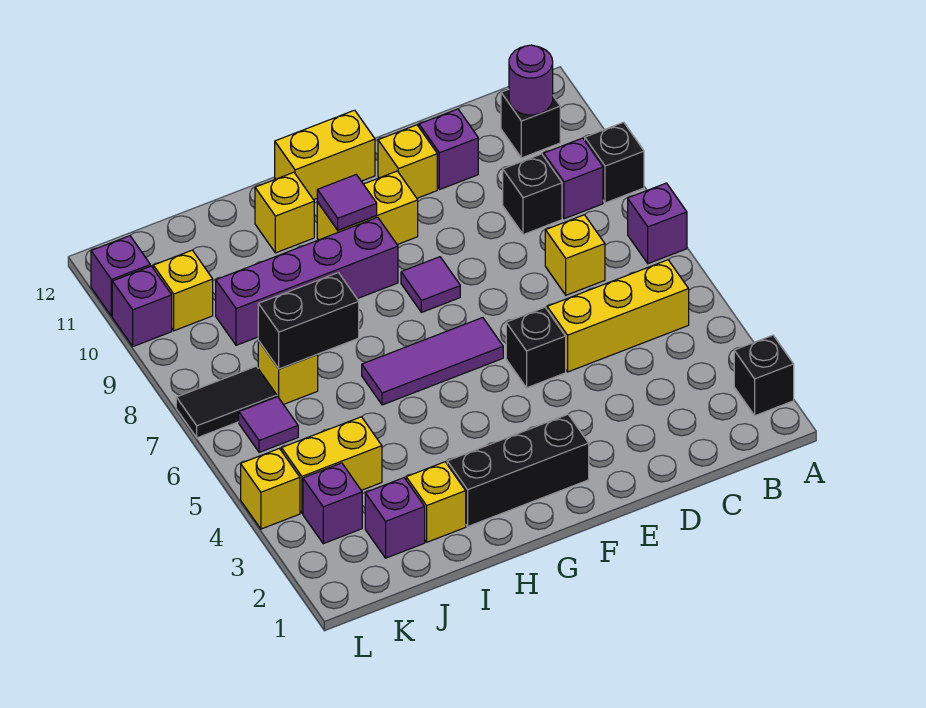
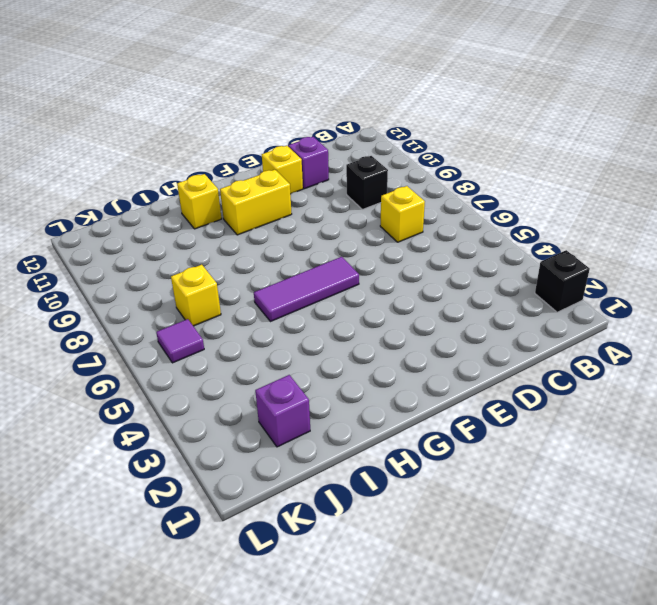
none -> purple brick A7 level 1
none -> black brick A9 level 1
none -> yellow brick B5:D5 level 1
none -> purple brick B9 level 1

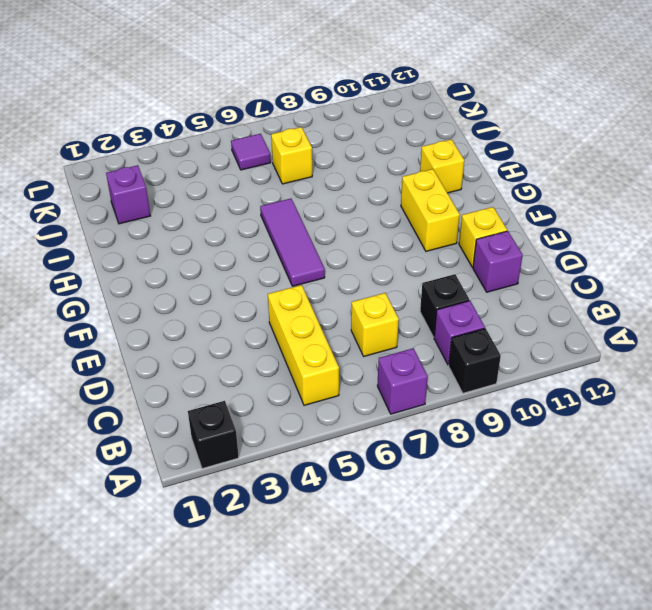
none -> black brick B11 level 1
none -> black brick E5 level 1
none -> black brick F2:H2 level 1
none -> purple tile F8 level 1

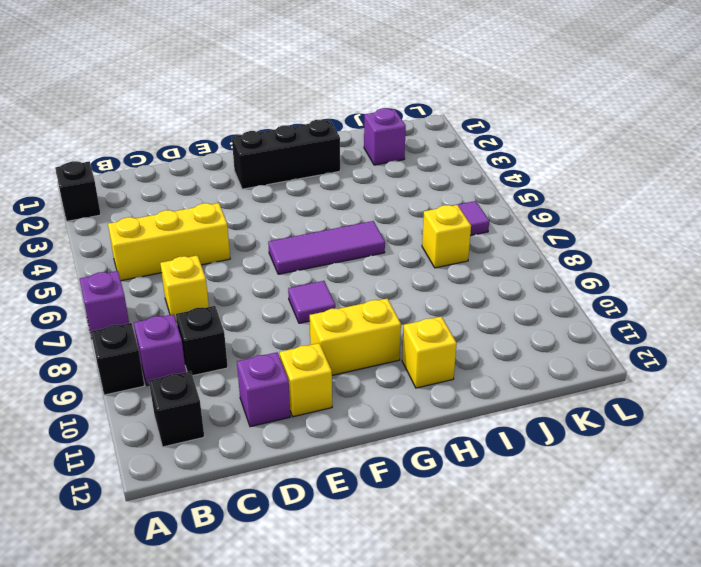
none -> black brick E5 level 1
none -> yellow brick F12:G12 level 1
none -> purple brick G9:J9 level 1
none -> yellow brick I2 level 1

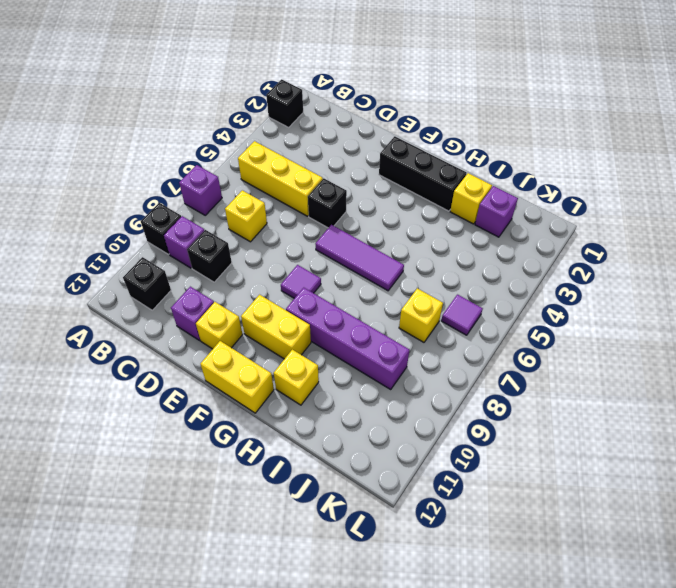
none -> yellow brick J4:K4 level 1
none -> purple brick K3 level 1
none -> black tile K7:L7 level 1
none -> yellow brick K10 level 1

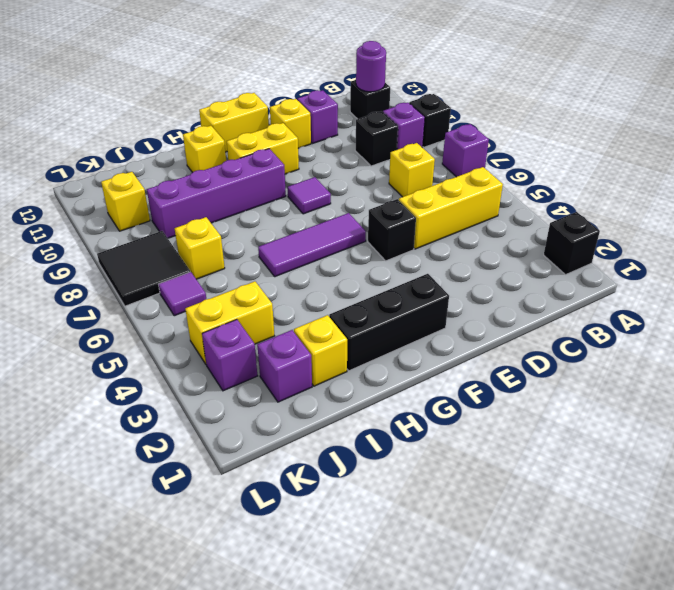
black tile K7:L8 level 1 -> black tile K7:L7 level 1
none -> yellow brick L4 level 1
none -> purple brick L10 level 1
none -> purple brick L11 level 1
none -> purple tile G10 level 2

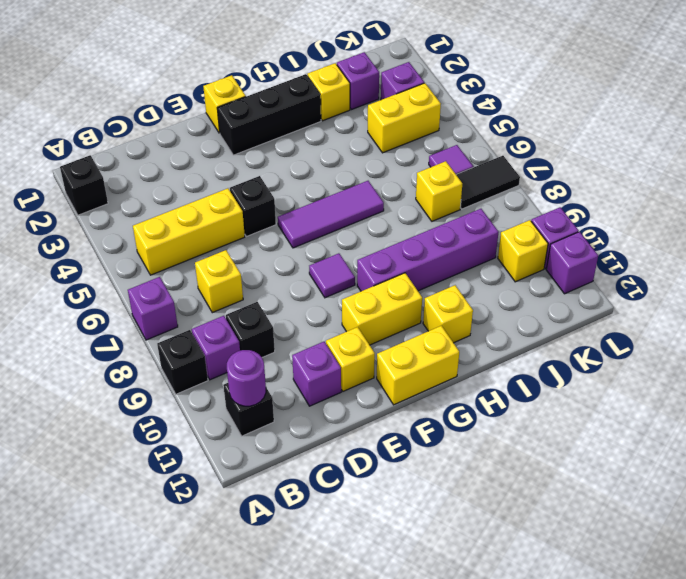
yellow brick F1 level 1 -> yellow brick L4 level 1
none -> purple tile G10 level 2
none -> black brick I7:J7 level 2

